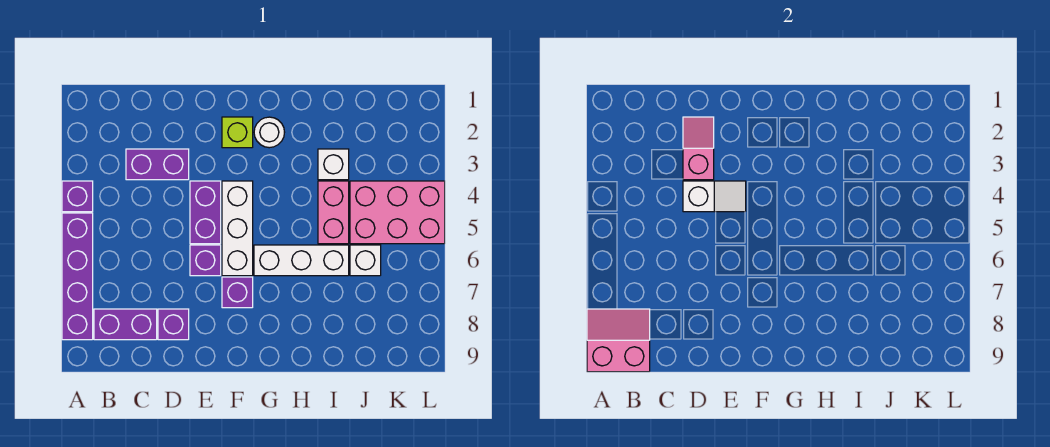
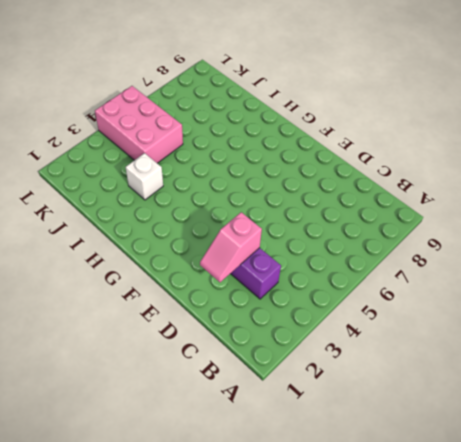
none -> purple brick A4 level 1
none -> purple brick A5:A8 level 1
none -> purple brick B8:C8 level 1

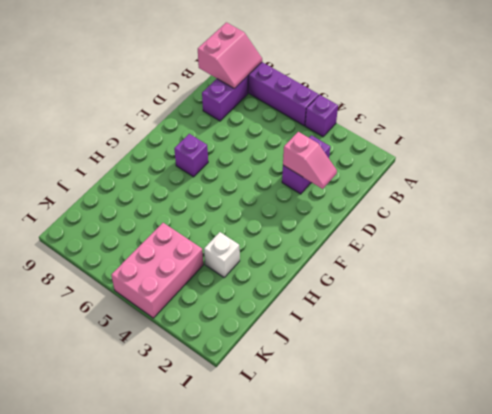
none -> purple brick D8 level 1
none -> purple brick E4:E5 level 1
none -> purple brick E6 level 1

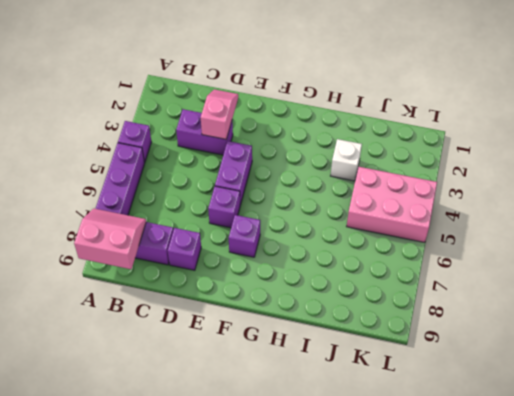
none -> lime brick F2 level 1
none -> white brick F4:F6 level 1
none -> white round brick G2 level 1

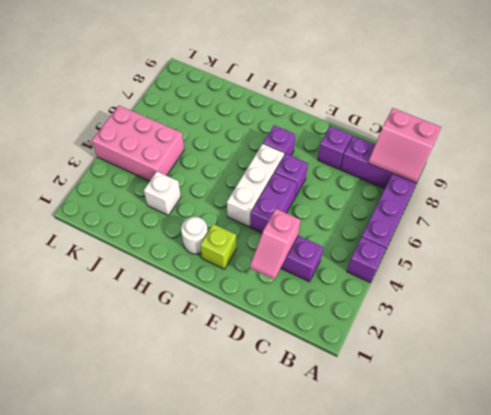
none -> white brick G6:I6 level 1
none -> pink brick I4:I5 level 1
none -> white brick J6 level 1

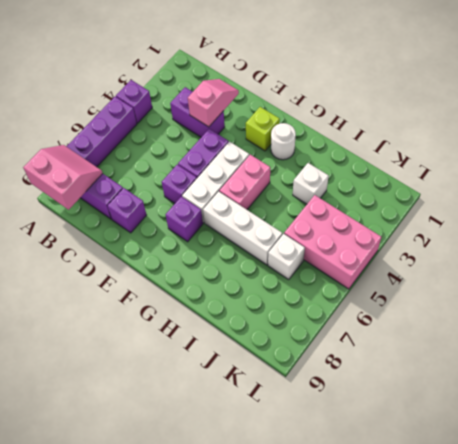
pink brick G4:G5 level 1 -> pink brick I4:I5 level 1
none -> white slope D4:E4 level 2 top D

